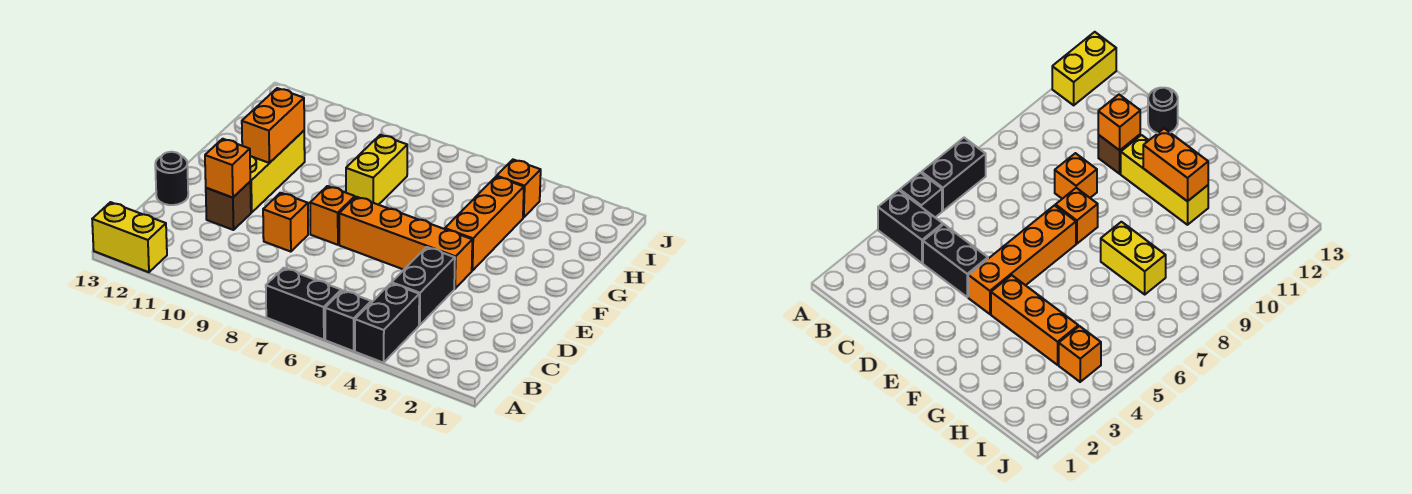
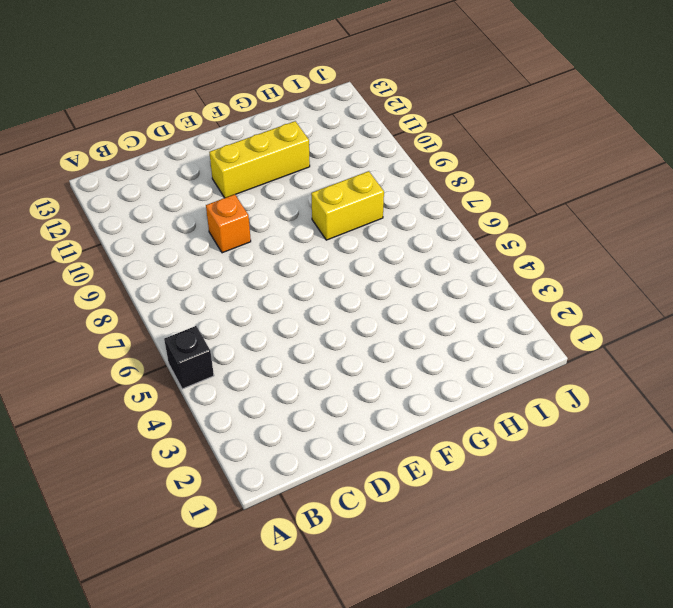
none -> black brick A4:B4 level 1
none -> black brick A6:A7 level 1
none -> yellow brick A12:A13 level 1

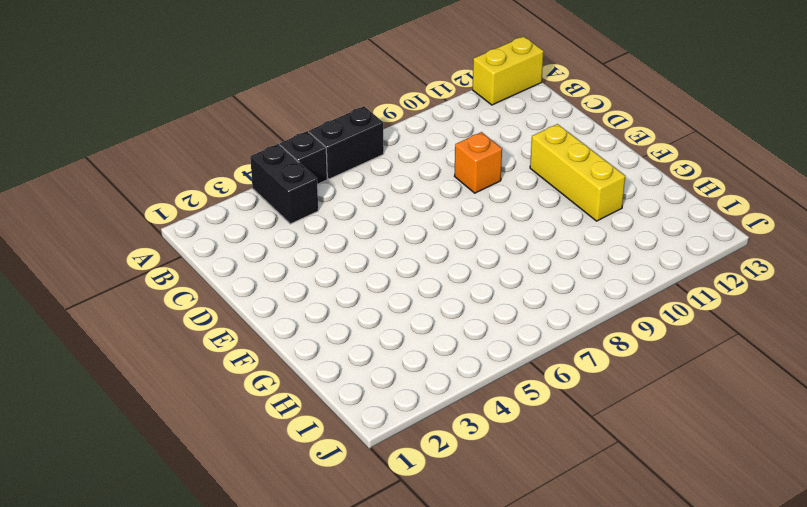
none -> black brick C4:D4 level 1
none -> brown brick D11 level 1
none -> black round brick D13 level 1

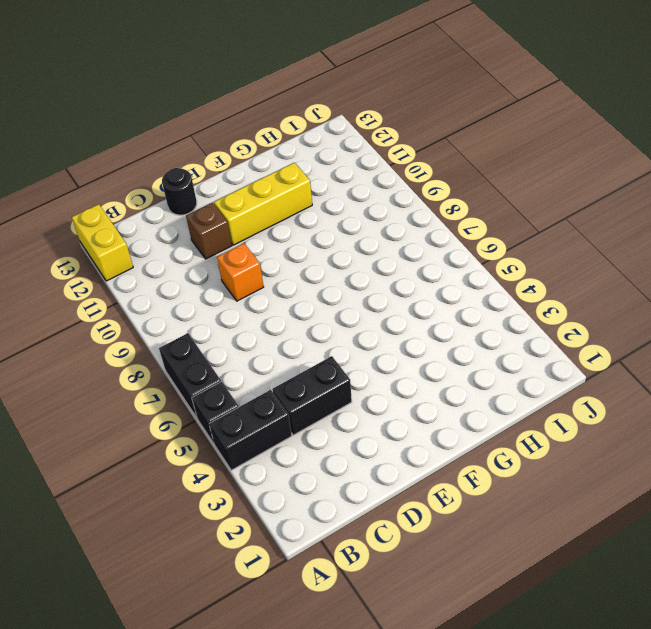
none -> orange brick E4:E7 level 1
none -> orange brick E8 level 1
none -> orange brick F4:H4 level 1

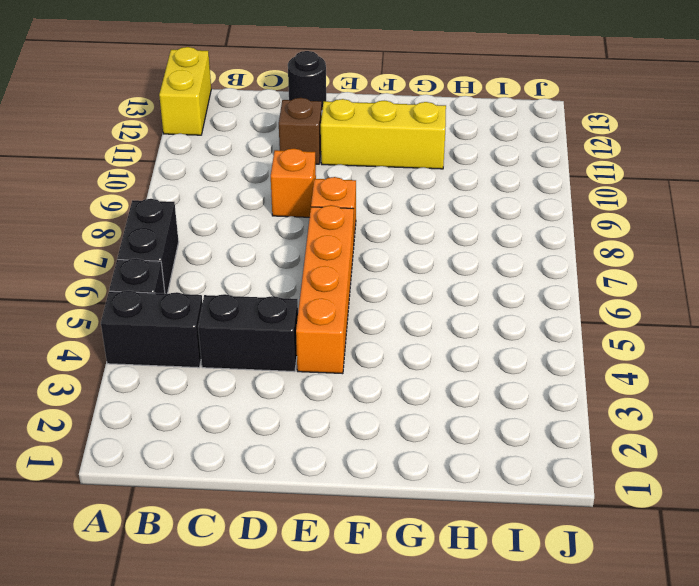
none -> orange brick F4:H4 level 1
none -> yellow brick G8:H8 level 1
none -> orange brick I4 level 1

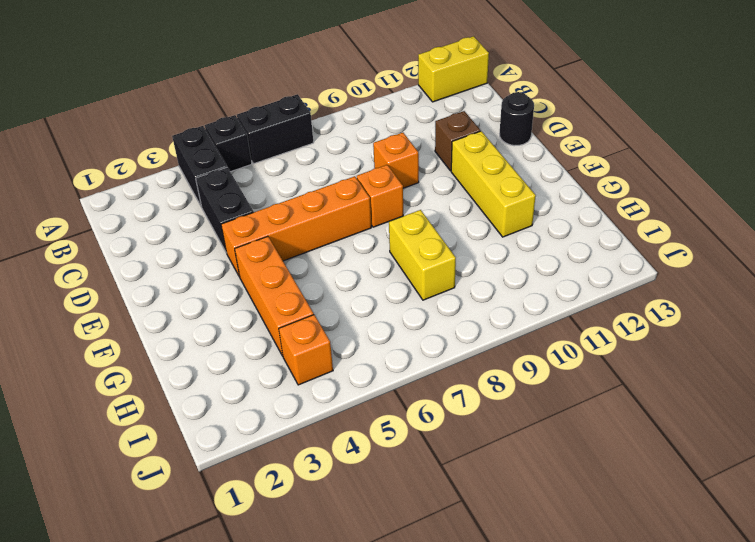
none -> orange brick D11 level 2
none -> orange brick F11:G11 level 2

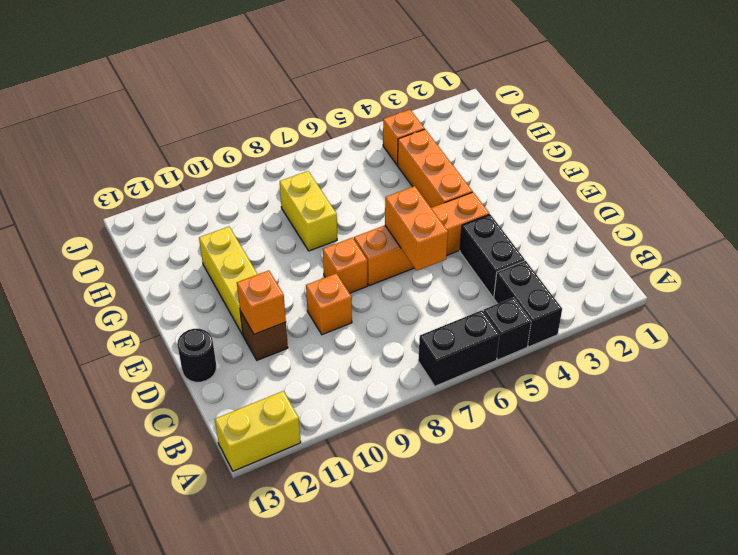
orange brick D6:E6 level 2 -> orange brick F11:G11 level 2

